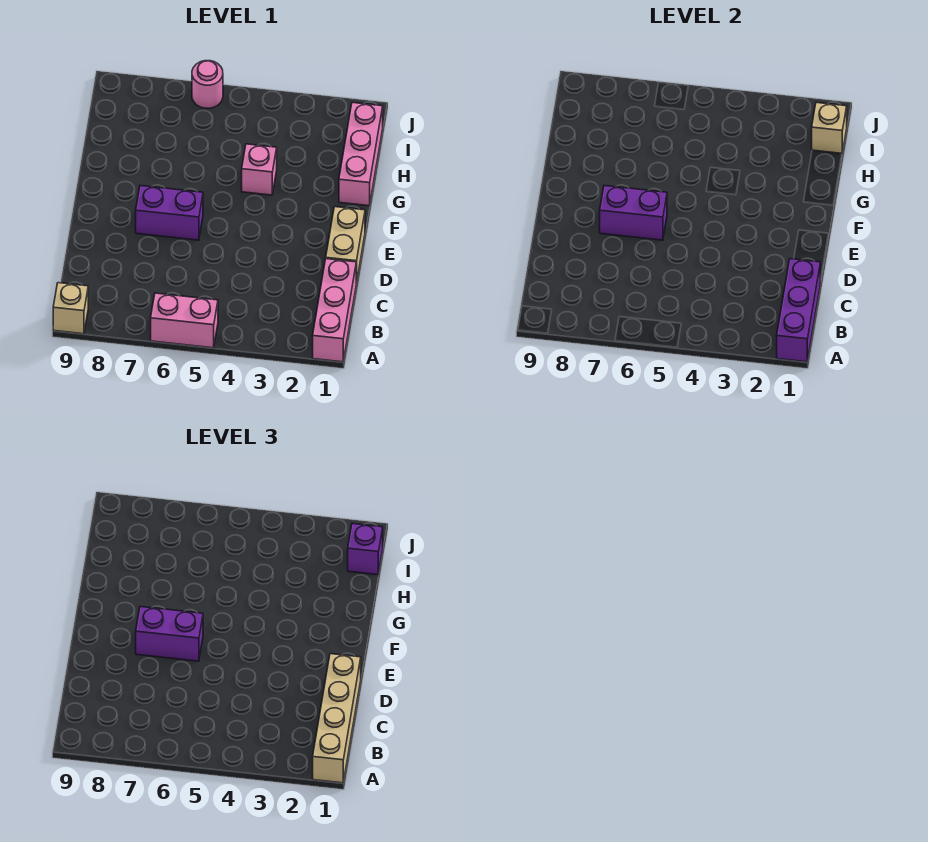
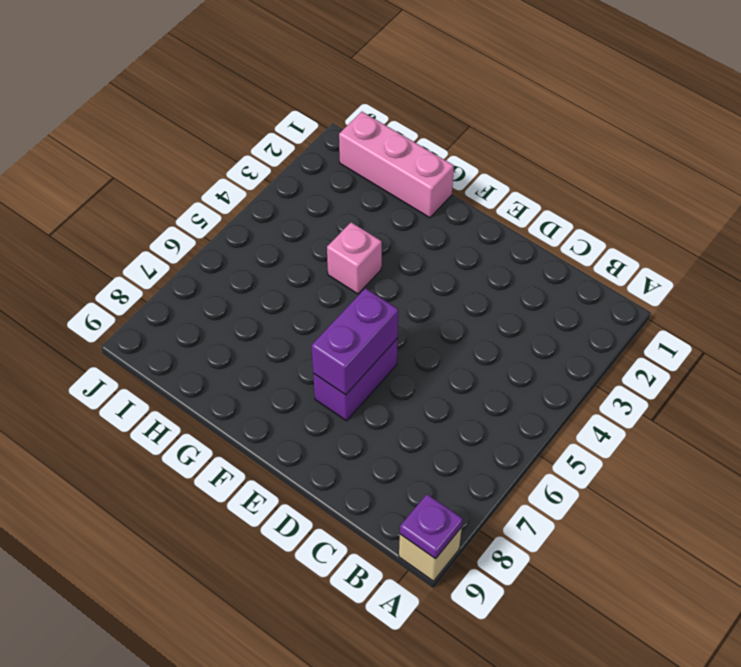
purple plate A9 level 2 -> none
none -> pink brick A1:C1 level 1
none -> pink brick A5:A6 level 1
none -> tan brick D1:E1 level 1

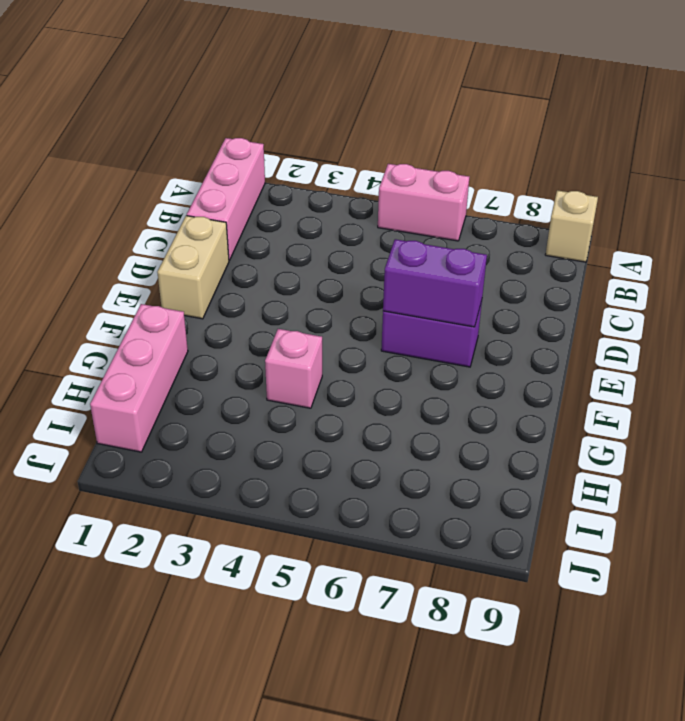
none -> pink round brick J6 level 1
none -> purple brick A1:C1 level 2
none -> tan brick I1 level 2

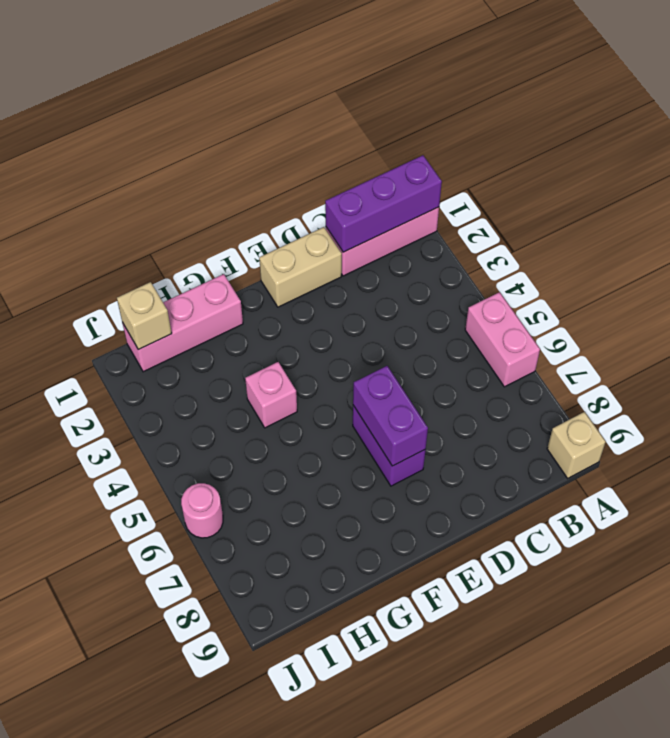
none -> tan brick A1:D1 level 3
none -> purple brick E6:E7 level 3
none -> purple brick I1 level 3

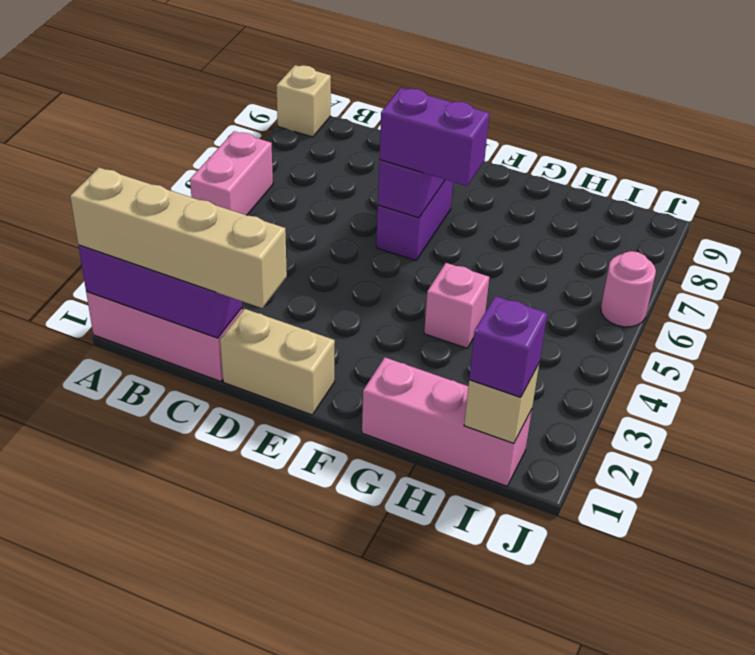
purple brick E6:F6 level 3 -> purple brick E6:E7 level 3

